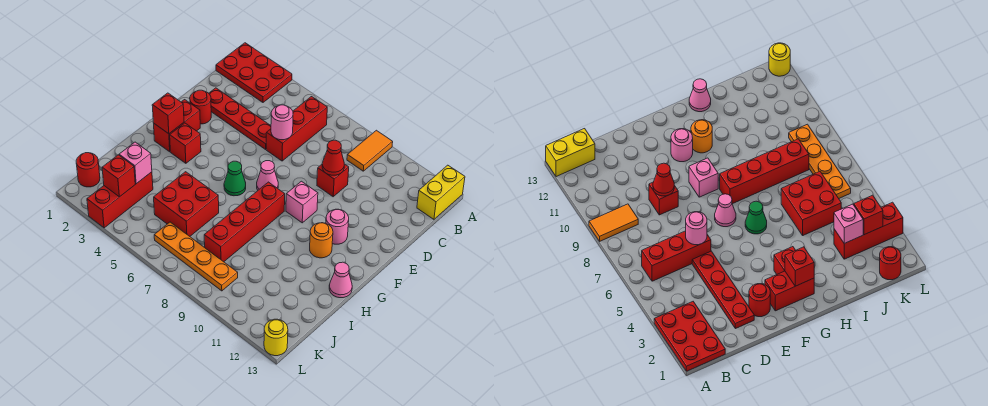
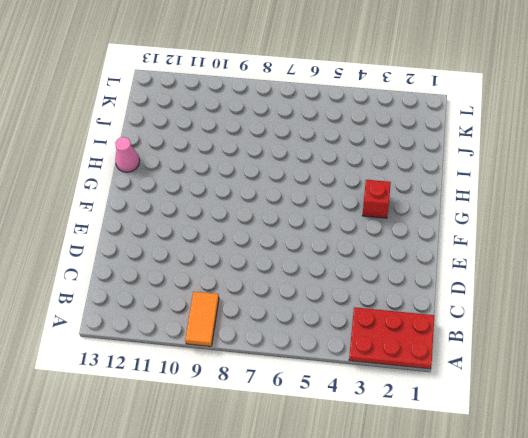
none -> yellow brick A13:B13 level 1
none -> red brick B6:D6 level 1
none -> red plate D2:D5 level 1

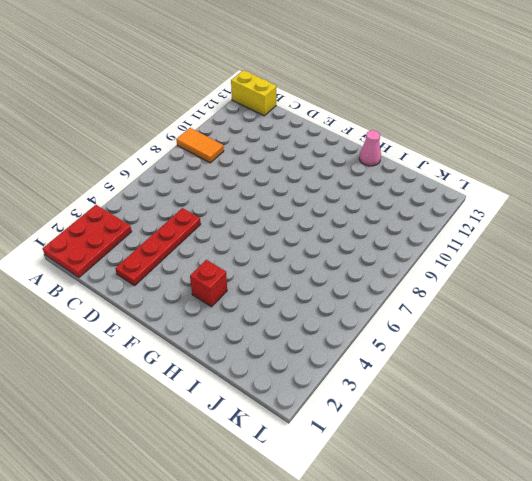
none -> red brick B6:D6 level 1
none -> red brick D9 level 1
none -> red round brick E2 level 1

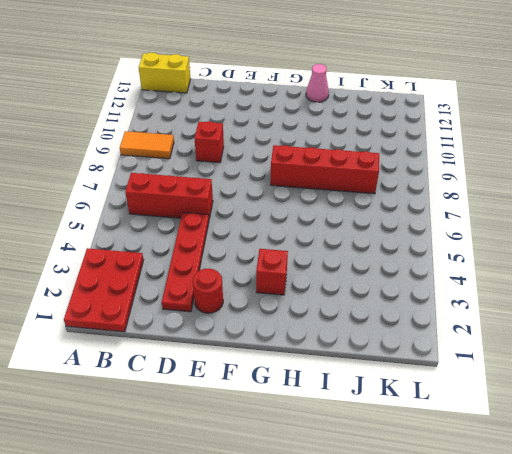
none -> red brick F2:G2 level 1
none -> pink cone F7 level 1
none -> pink brick F9 level 1

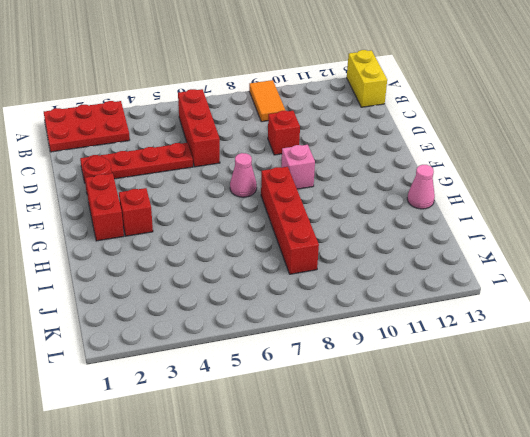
none -> pink round brick F11 level 1
none -> green cone G6 level 1
none -> orange round brick G11 level 1

